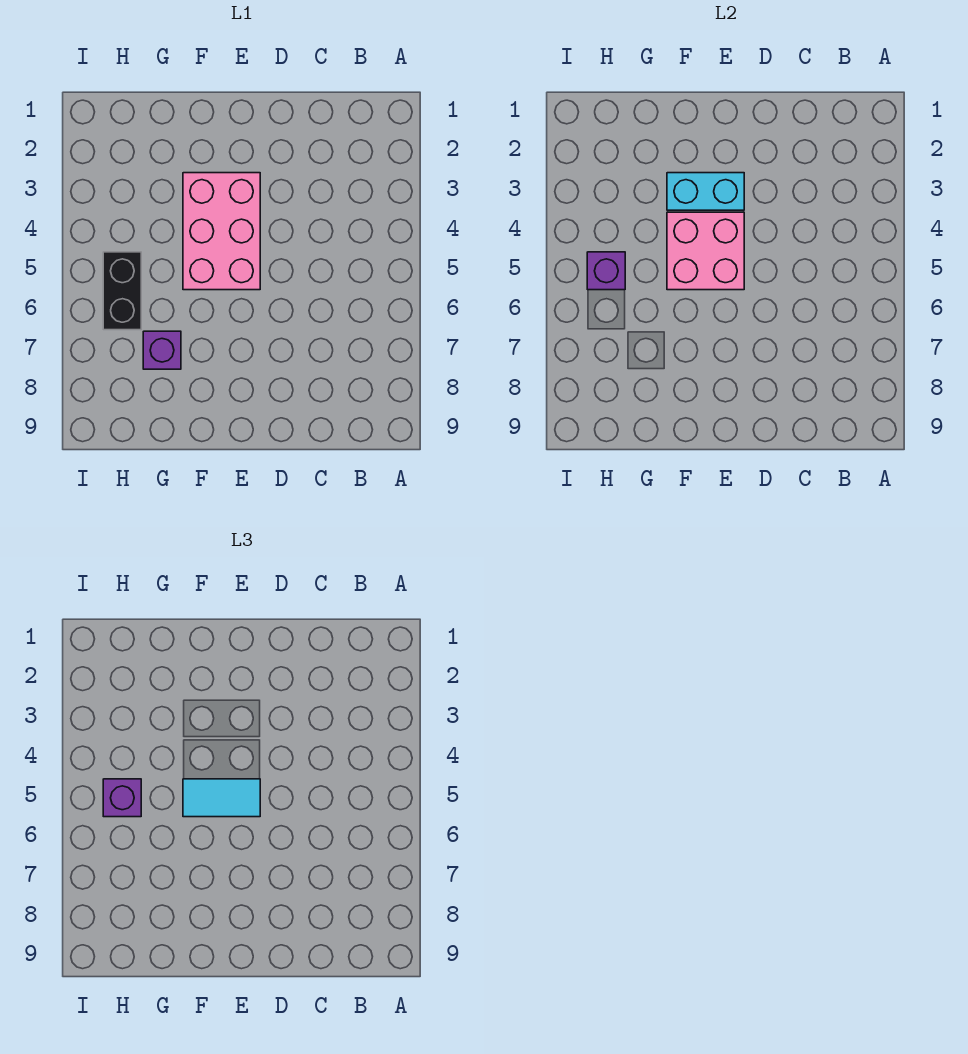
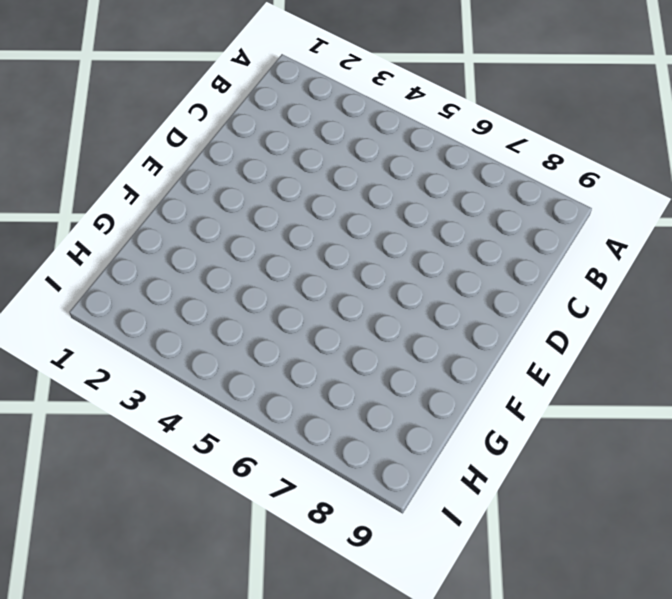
none -> pink brick E3:F5 level 1
none -> purple brick G7 level 1

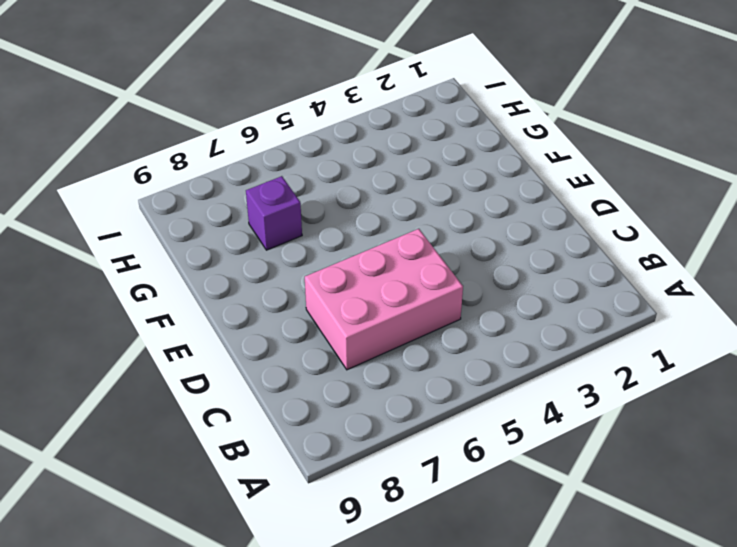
pink brick C5:D7 level 1 -> pink brick E3:F5 level 1
none -> black brick H5:H6 level 1
none -> cyan brick E3:F3 level 2

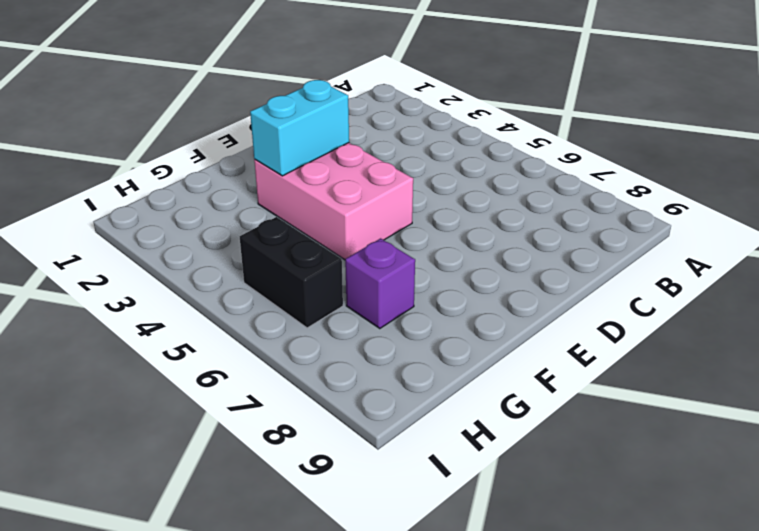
none -> pink brick E4:F5 level 2
none -> purple brick H5 level 2

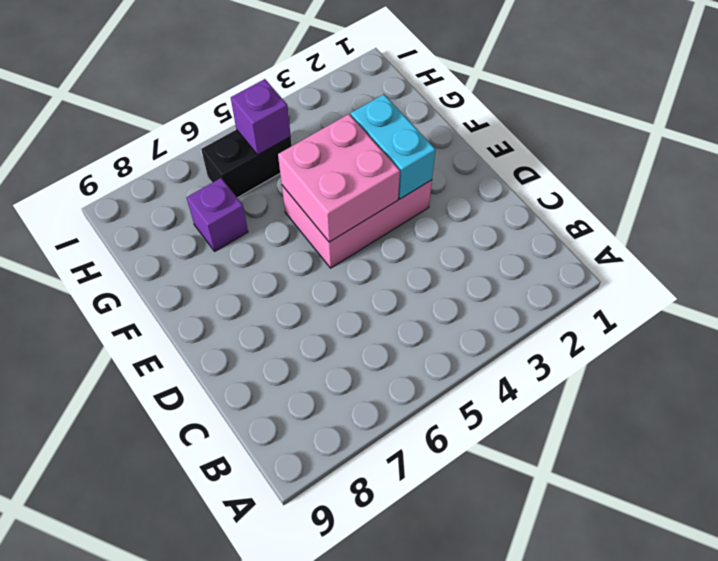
none -> cyan tile E5:F5 level 3
none -> purple brick H5 level 3

